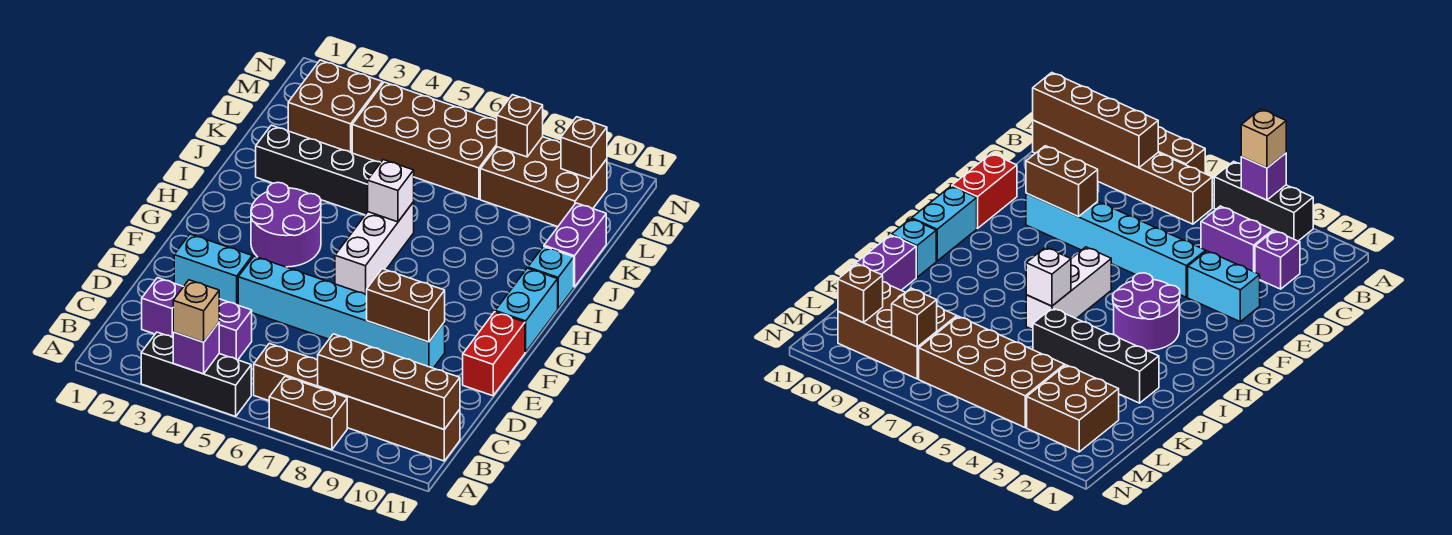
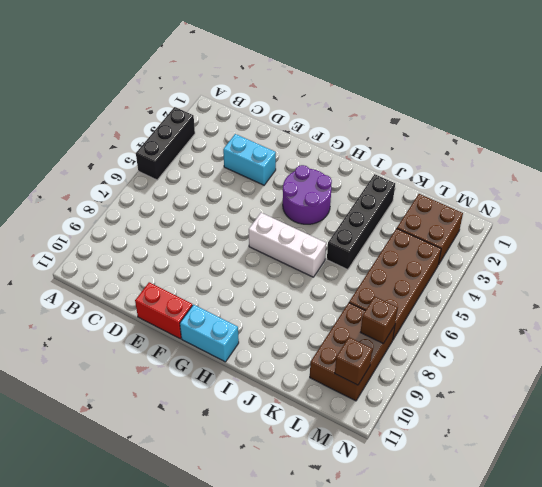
cyan brick D3:E3 level 1 -> cyan brick E2:E3 level 1
none -> brown brick A7:A8 level 1
none -> brown brick B6:B11 level 1
none -> purple brick C2 level 1

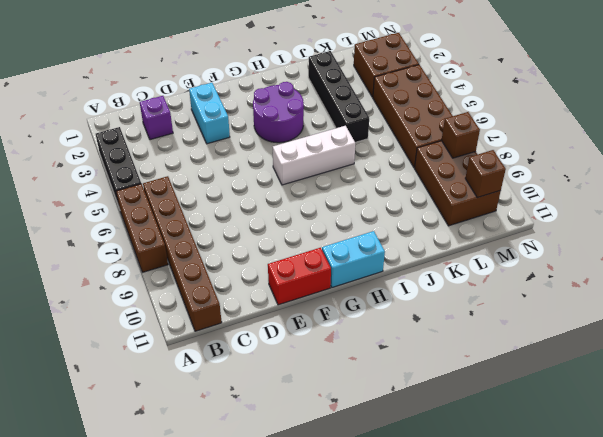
brown brick A6:A8 level 1 -> brown brick A7:A8 level 1
none -> purple brick C3:C4 level 1
none -> cyan brick E4:E9 level 1
none -> cyan brick I11 level 1

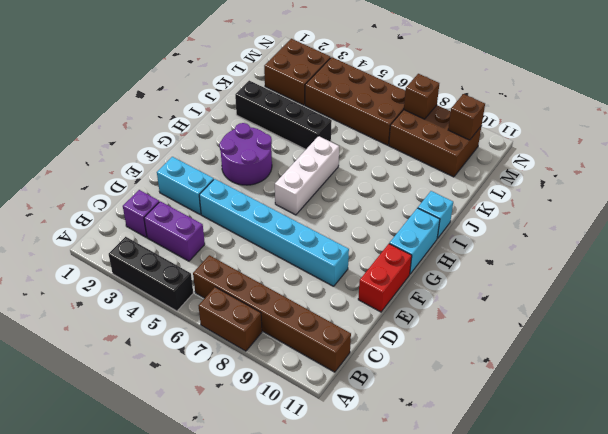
none -> purple brick J11:K11 level 1
none -> purple brick A4 level 2
none -> brown brick B8:B11 level 2

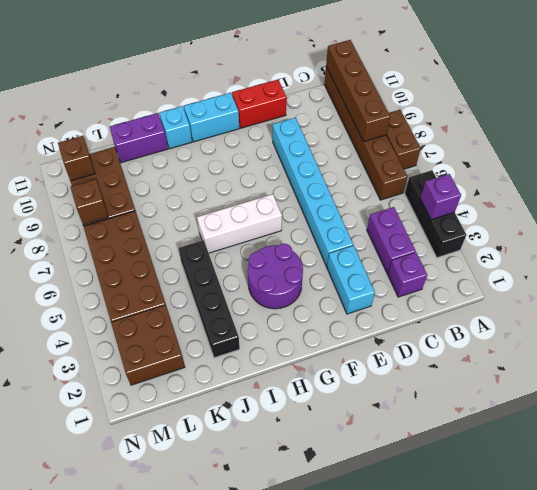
none -> brown brick E8:E9 level 2
none -> white brick I6 level 2
none -> tan brick A4 level 3

